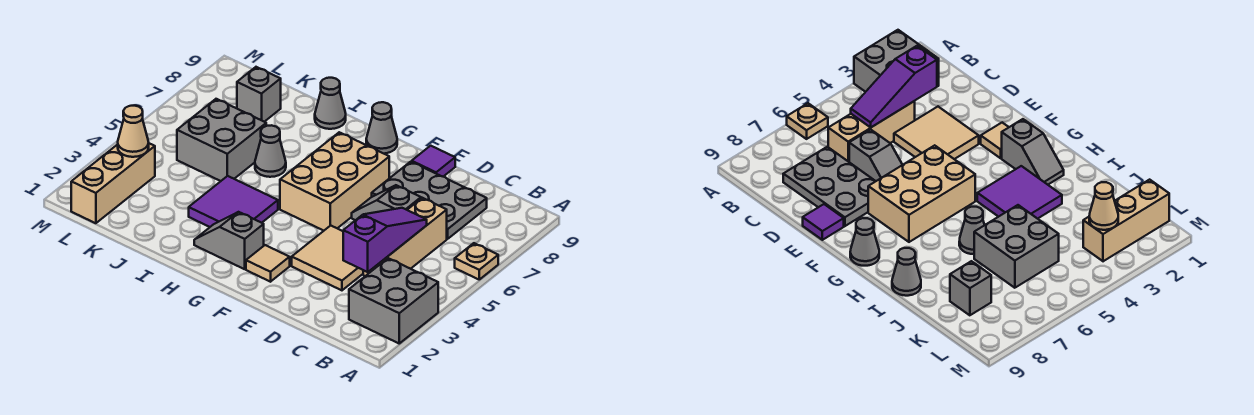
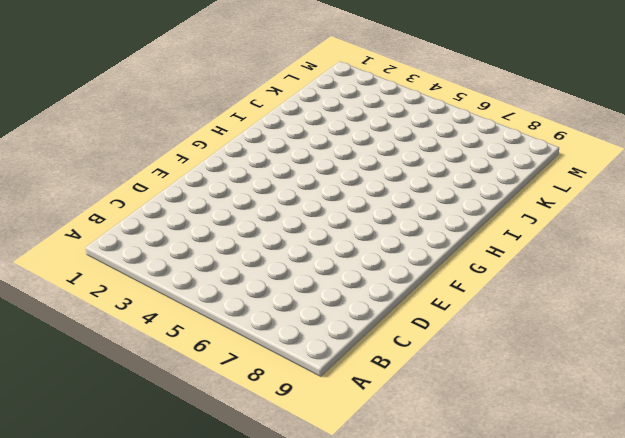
none -> grey brick A2:B3 level 1
none -> tan plate A6 level 1
none -> tan brick C4:C6 level 1

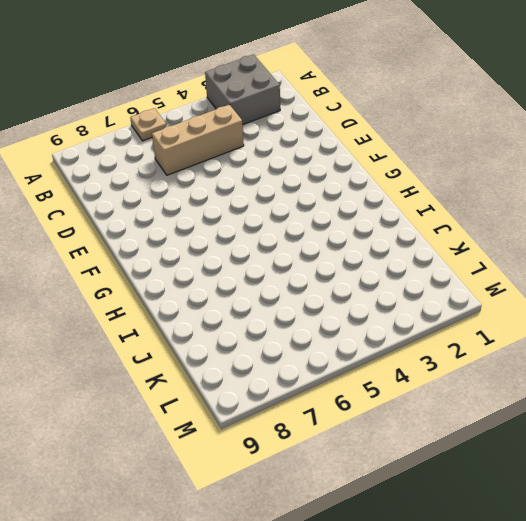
none -> grey plate C7:E8 level 1
none -> tan tile D3:E4 level 1
none -> grey slope D6:E6 level 1 top D

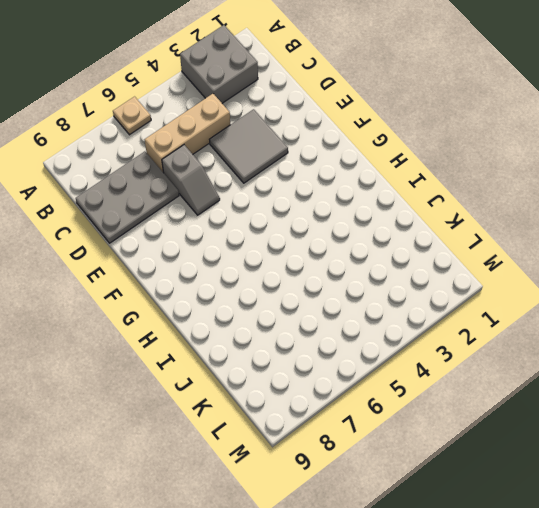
grey plate C7:D9 level 1 -> grey plate C7:E8 level 1
grey tile D3:E4 level 1 -> tan tile D3:E4 level 1
none -> purple tile E9 level 1
none -> tan tile F2 level 1
none -> tan brick F5:G7 level 1

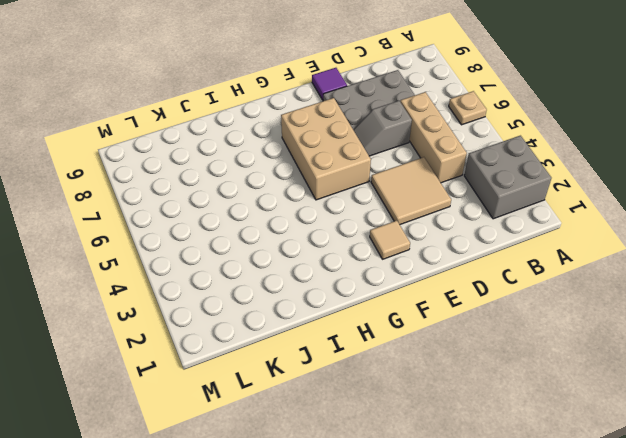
none -> grey slope G2:H2 level 1 top G
none -> grey cone G9 level 1
none -> purple tile H3:I4 level 1

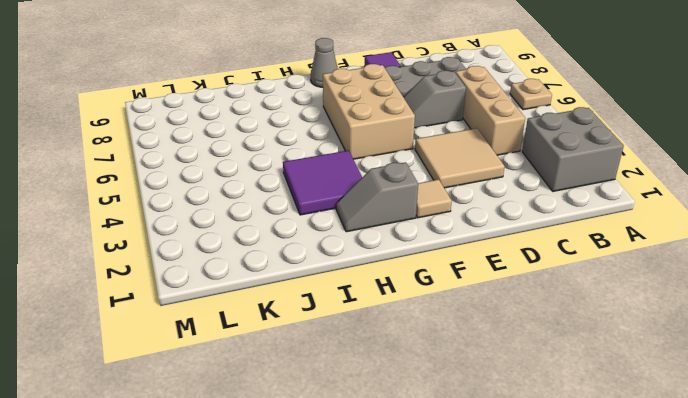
none -> grey cone I6 level 1
none -> grey cone I9 level 1
none -> grey brick J5:K6 level 1

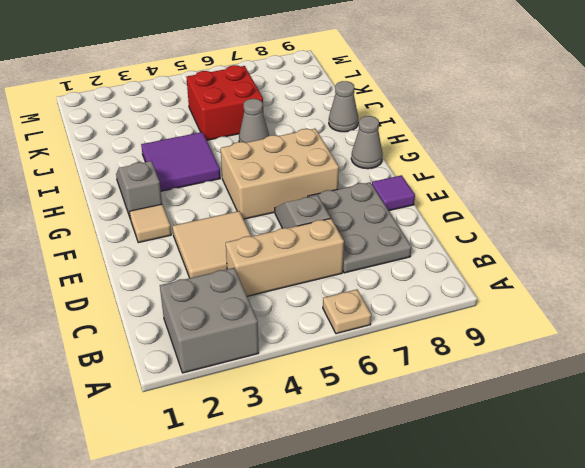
red brick J5:K6 level 1 -> grey brick J5:K6 level 1
none -> grey brick K8 level 1
none -> tan brick L1:L3 level 1
none -> purple slope C3:C5 level 2 top 3

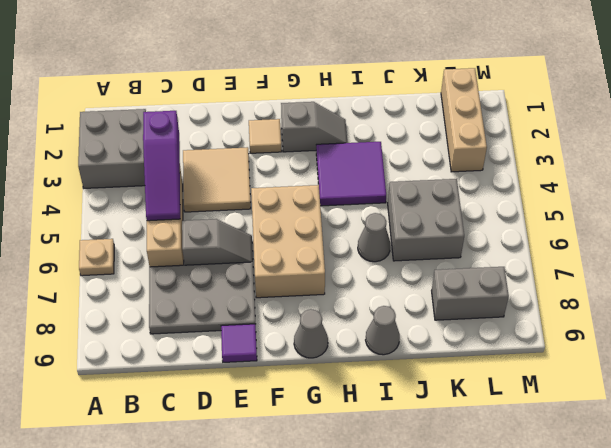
grey brick K8:L8 level 1 -> grey brick K8 level 1
none -> tan cone L3 level 2

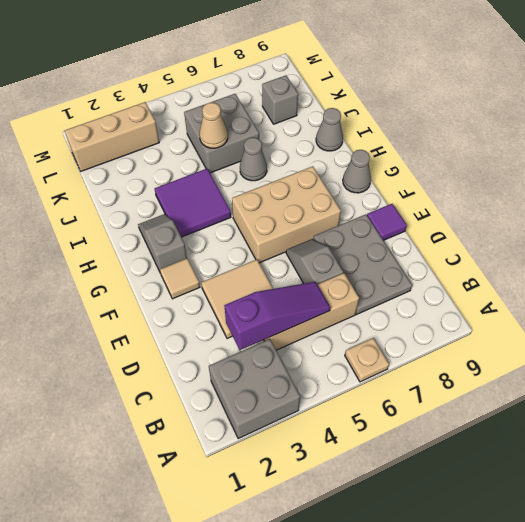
tan cone J5 level 2 -> tan cone L3 level 2

